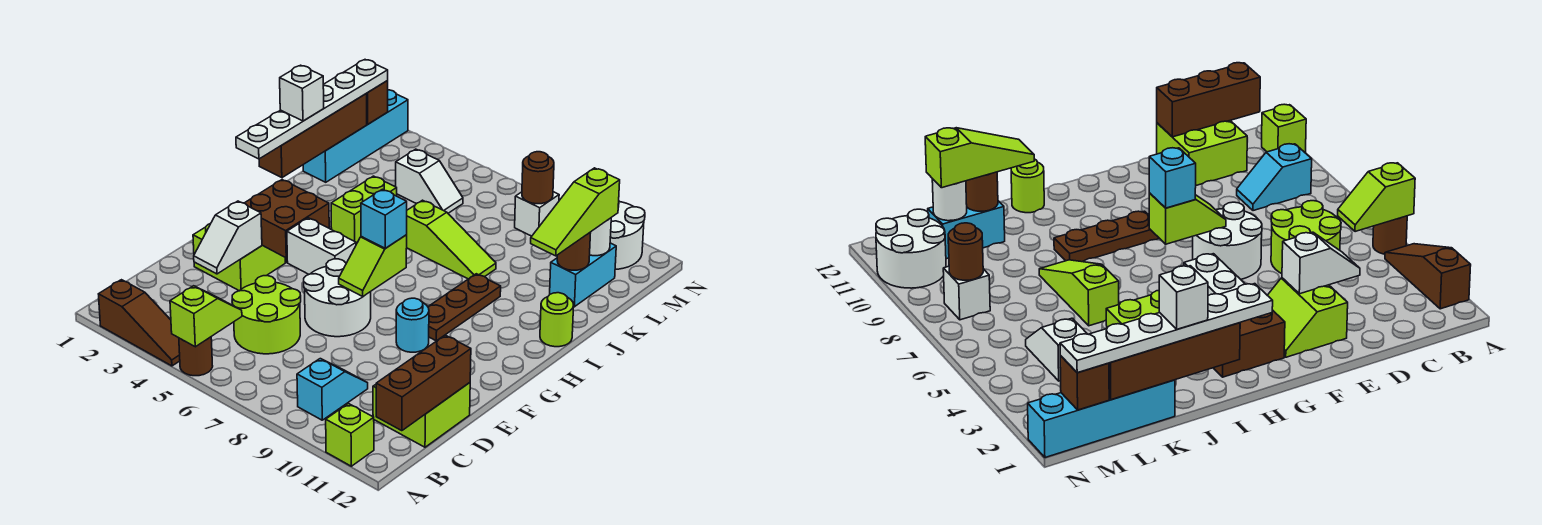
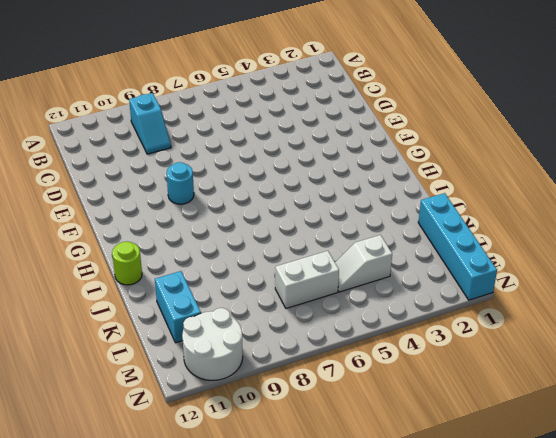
white brick L6:L7 level 1 -> white brick G4:G5 level 1
none -> brown slope A2:A4 level 1 top 2
none -> brown round brick A5 level 1
none -> lime brick A11 level 1
none -> lime round brick C5:D6 level 1

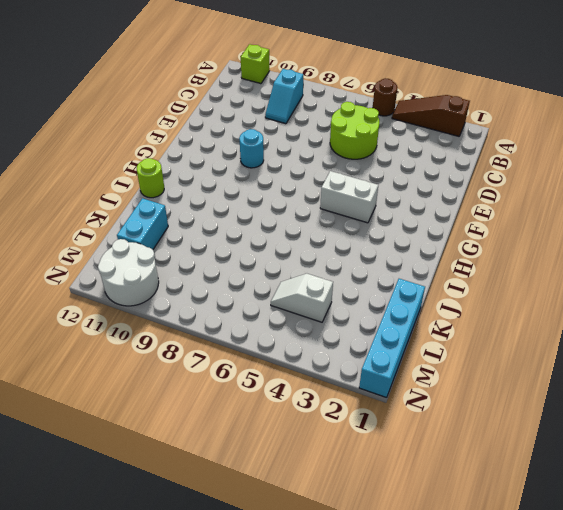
none -> lime brick C11:D12 level 1
none -> lime slope E2:F3 level 1 top E
none -> white round brick E6:F7 level 1
none -> brown brick G2:H3 level 1

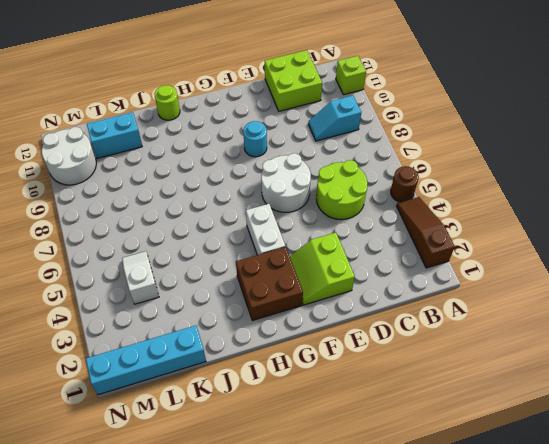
none -> brown plate G9:I9 level 1
none -> lime brick I4:J4 level 1
none -> lime slope J6:J8 level 1 top 6
none -> white brick M8 level 1

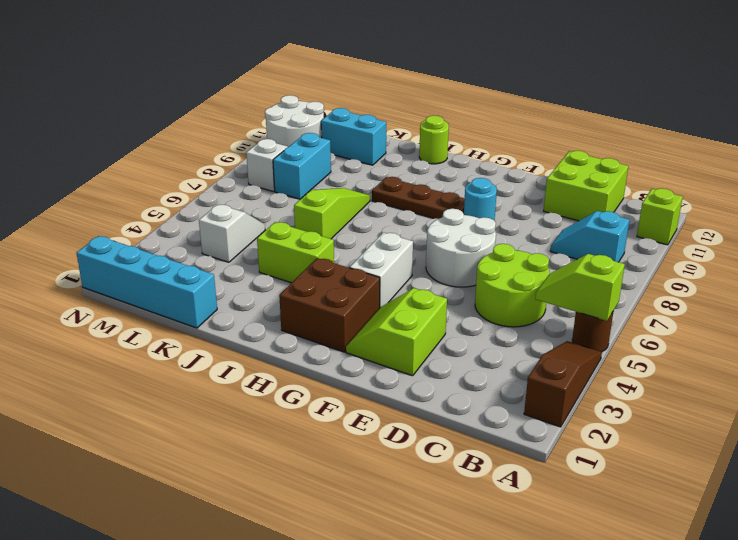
cyan brick L8:L9 level 1 -> none
none -> brown brick B12:D12 level 2
none -> white slope D3:E3 level 2 top E
none -> lime slope F7:G7 level 2 top G
none -> brown brick I1:L1 level 2

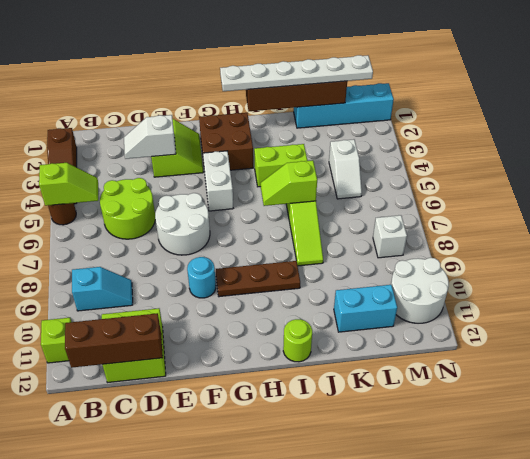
lime slope I6:J6 level 2 top J -> lime slope F7:G7 level 2 top G
none -> brown round brick K11 level 2
none -> white round brick L11 level 2
none -> brown brick M1 level 2
none -> brown round brick M8 level 2

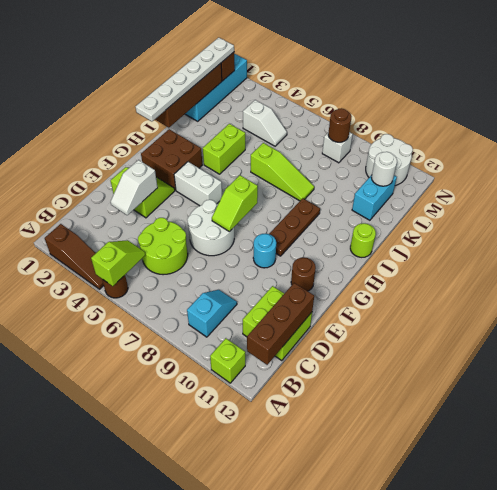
brown round brick F11 level 1 -> brown round brick K11 level 2
none -> cyan brick G7 level 3
none -> lime slope J11:L11 level 3 top L
none -> white brick J1 level 4

